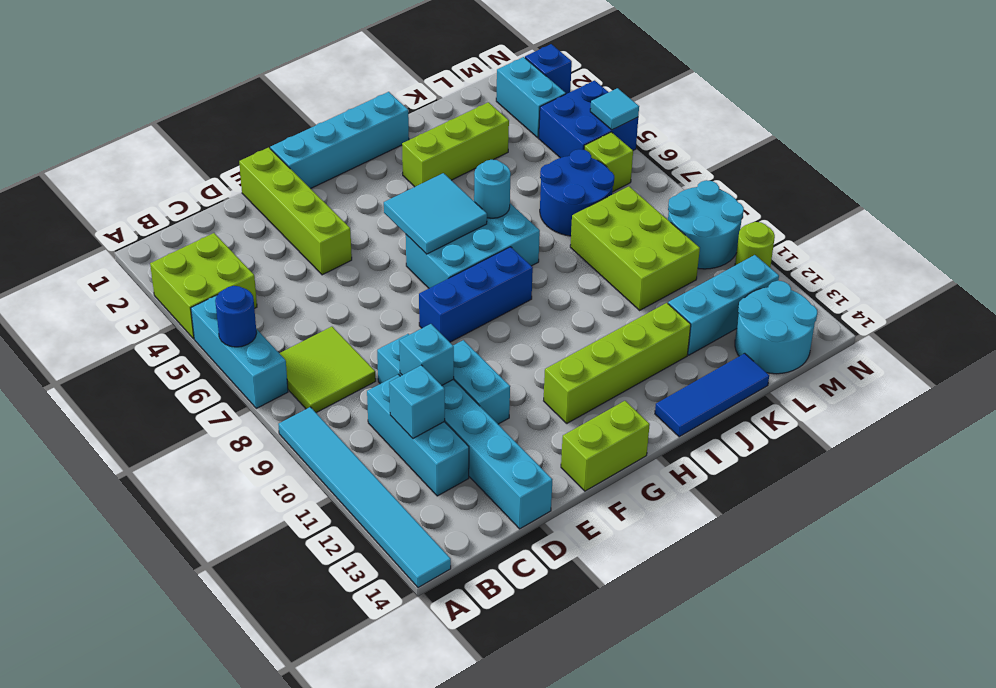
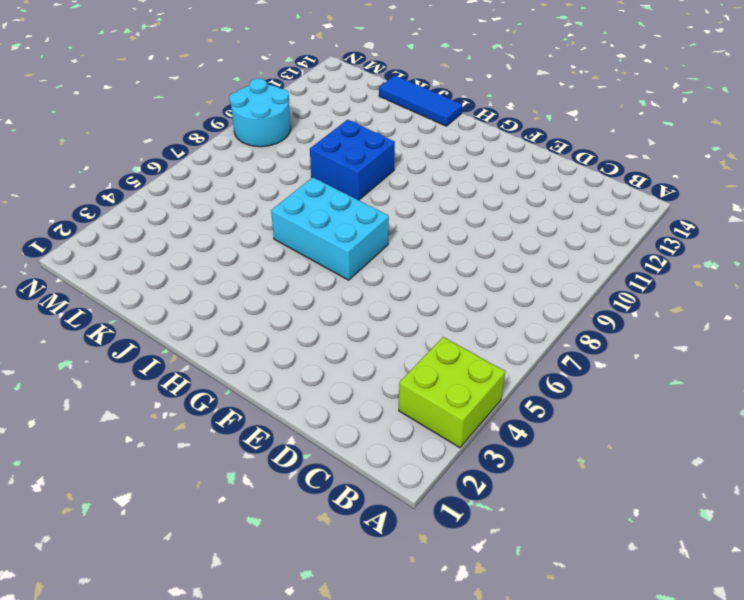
blue brick I9:J10 level 1 -> blue brick M4:N5 level 1
none -> cyan brick A5:A7 level 1
none -> cyan tile A9:A14 level 1
none -> lime tile B7:C8 level 1
none -> cyan brick C10:C12 level 1

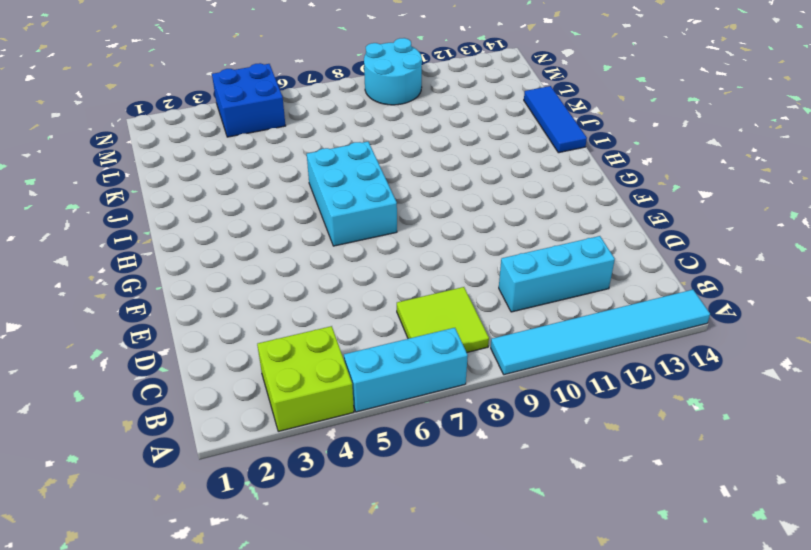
none -> cyan brick D9:D14 level 1
none -> lime brick E1:E4 level 1
none -> cyan brick E10:E11 level 1
none -> cyan brick F1:I1 level 1

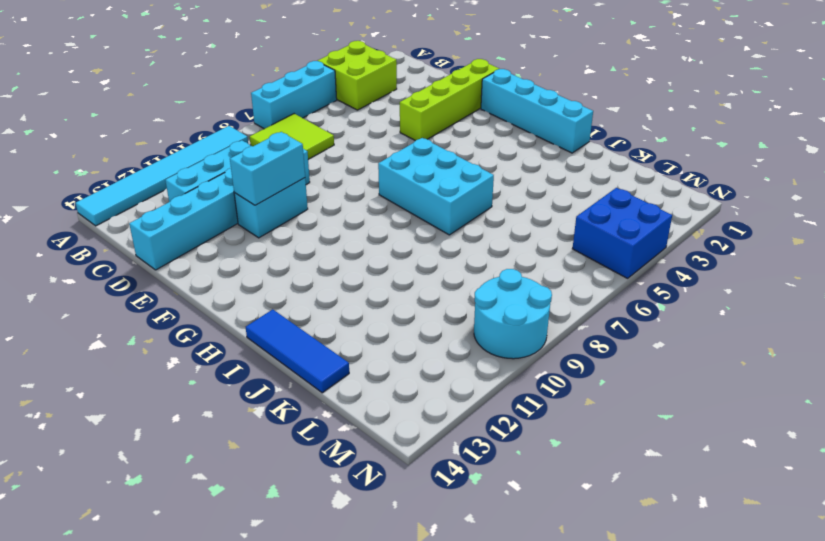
cyan brick E10:E11 level 2 -> cyan brick M2:M3 level 1
none -> blue brick F8:H8 level 1
none -> lime brick F14:G14 level 1
none -> lime brick G12:J12 level 1
none -> lime brick I3:K3 level 1

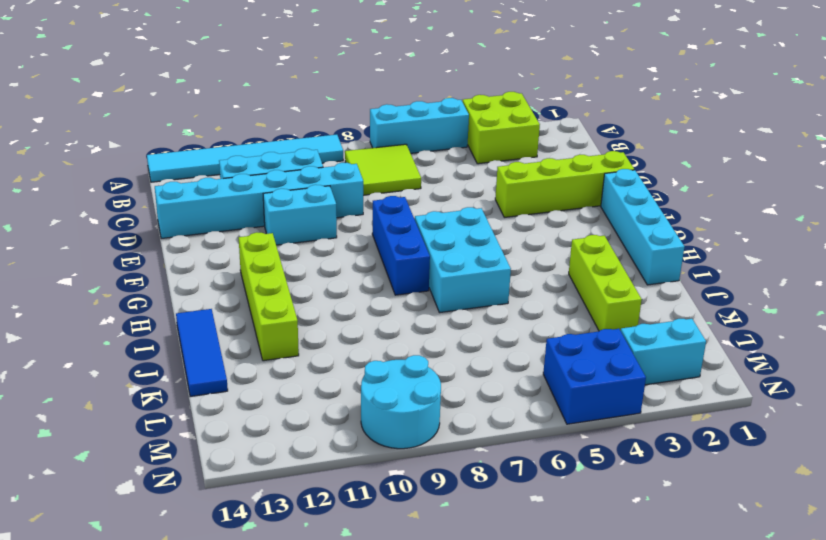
none -> lime brick F14:G14 level 1
none -> blue round brick K6:L7 level 1
none -> lime brick K8:L10 level 1
none -> cyan brick K12:M12 level 1

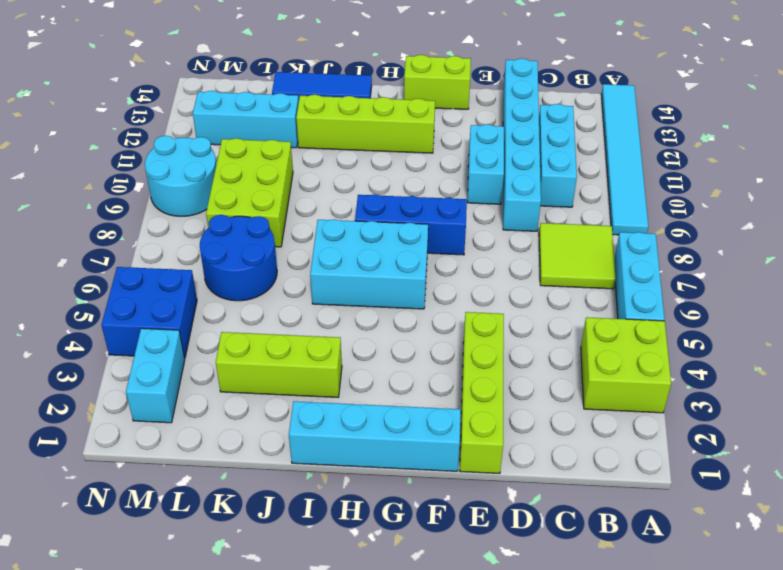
none -> cyan round brick L13:M14 level 1
none -> lime brick M6 level 1
none -> blue brick N2 level 1
none -> lime round brick N11 level 1

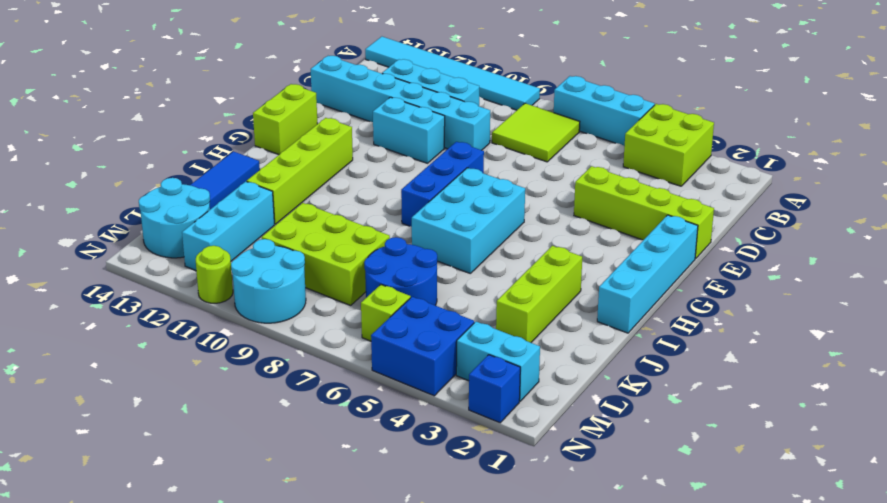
none -> blue round brick A6 level 2
none -> cyan brick C11 level 2
none -> cyan brick D10 level 2
none -> cyan tile G5:H6 level 2

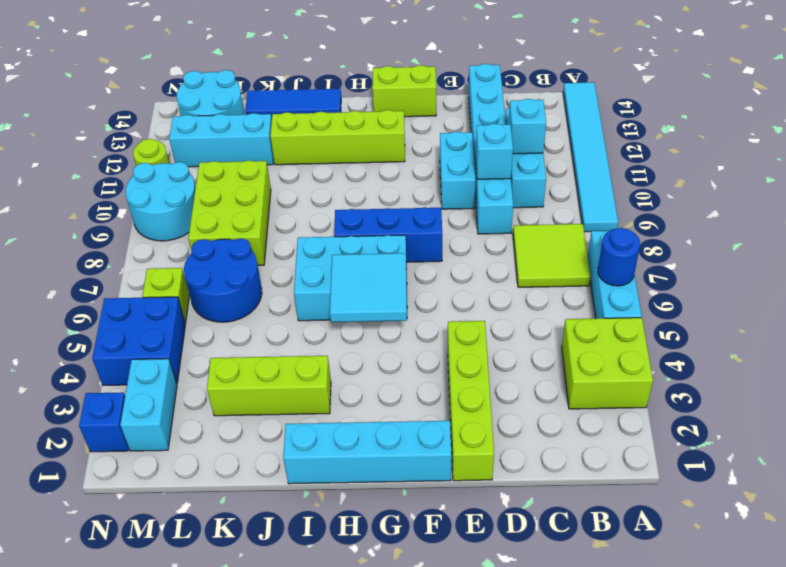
none -> cyan round brick I6 level 2
none -> cyan tile N5 level 2

